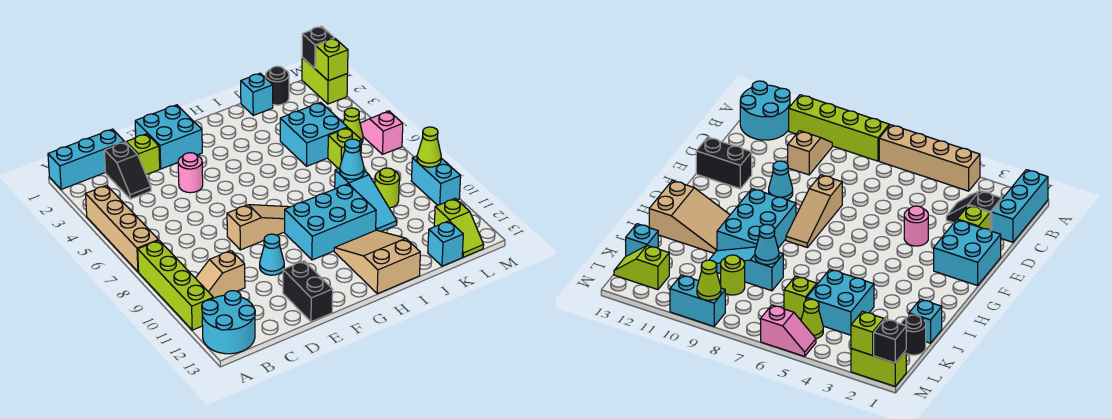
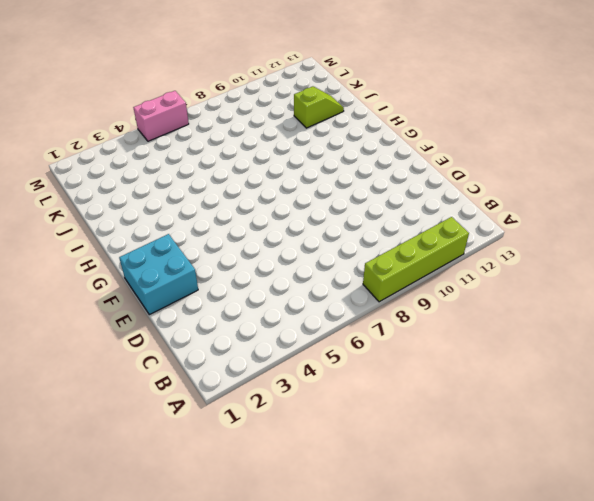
lime slope J11:J12 level 1 top 11 -> lime slope L12:L13 level 1 top 12
pink brick M5:M6 level 1 -> pink slope M5:M6 level 1 top 6
none -> cyan brick A1:C1 level 1
none -> tan brick A4:A7 level 1
none -> cyan round brick A12:B13 level 1
none -> tan slope B10:C10 level 1 top C

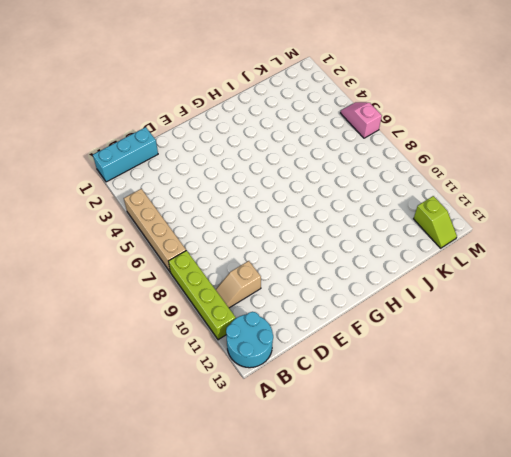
none -> black slope C2:C3 level 1 top 2
none -> lime brick D2 level 1
none -> cyan brick E1:F2 level 1
none -> pink round brick E4 level 1

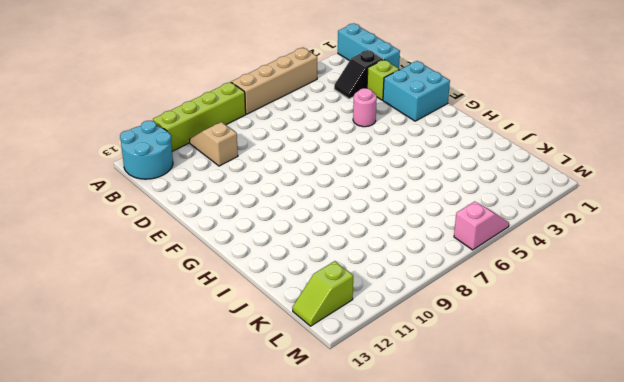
none -> tan slope E8:G8 level 1 top E
none -> cyan cone E10 level 1
none -> black brick E12:E13 level 1
none -> cyan brick G9:I10 level 1

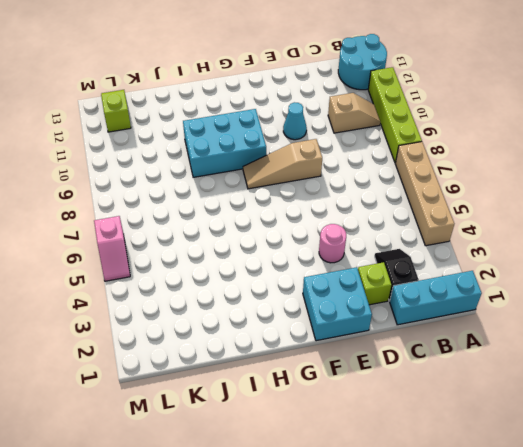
none -> black brick E12:E13 level 1
none -> tan slope H11:I13 level 1 top 13
none -> cyan brick J1 level 1
none -> cyan brick J4:K5 level 1

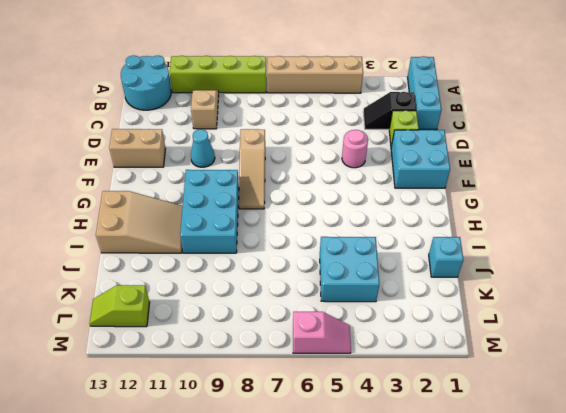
tan brick E12:E13 level 1 -> black brick E12:E13 level 1
none -> cyan slope J8:J10 level 1 top 8
none -> black round brick K1 level 1
none -> lime brick K6 level 1
none -> lime round brick K9 level 1

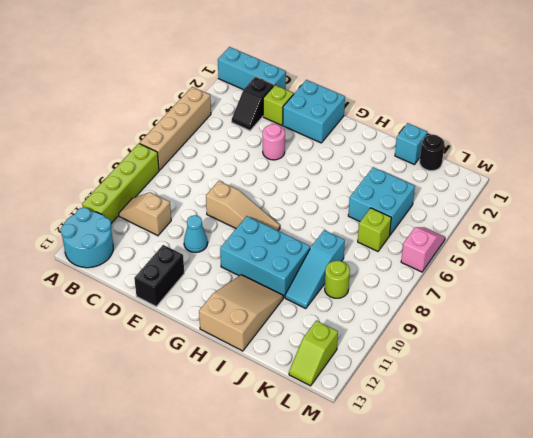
none -> cyan brick K13 level 1
none -> lime cone L5 level 1
none -> lime brick M1:M2 level 1
none -> cyan brick M9:M10 level 1

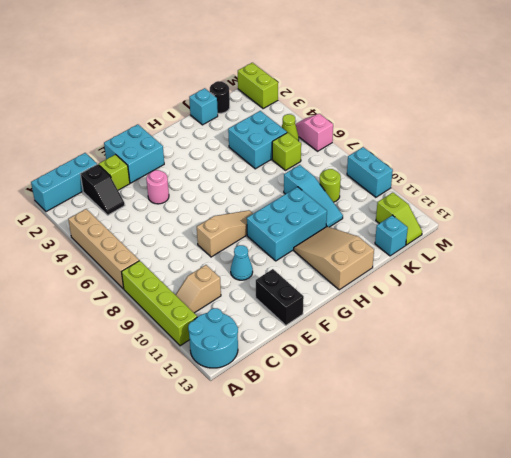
none -> cyan cone J8 level 2
none -> black brick M1 level 2
none -> lime brick M2 level 2
none -> lime cone M9 level 2

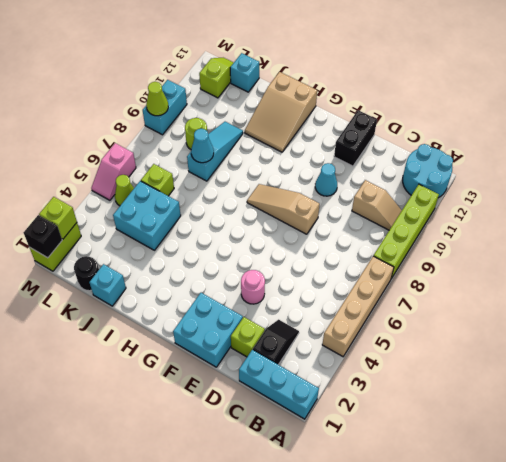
none -> cyan brick G9:I10 level 1

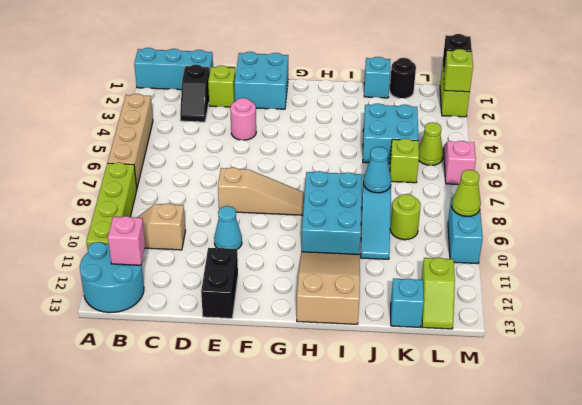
pink brick B12 level 2 -> none
cyan brick H8:I10 level 1 -> cyan brick G9:I10 level 1

